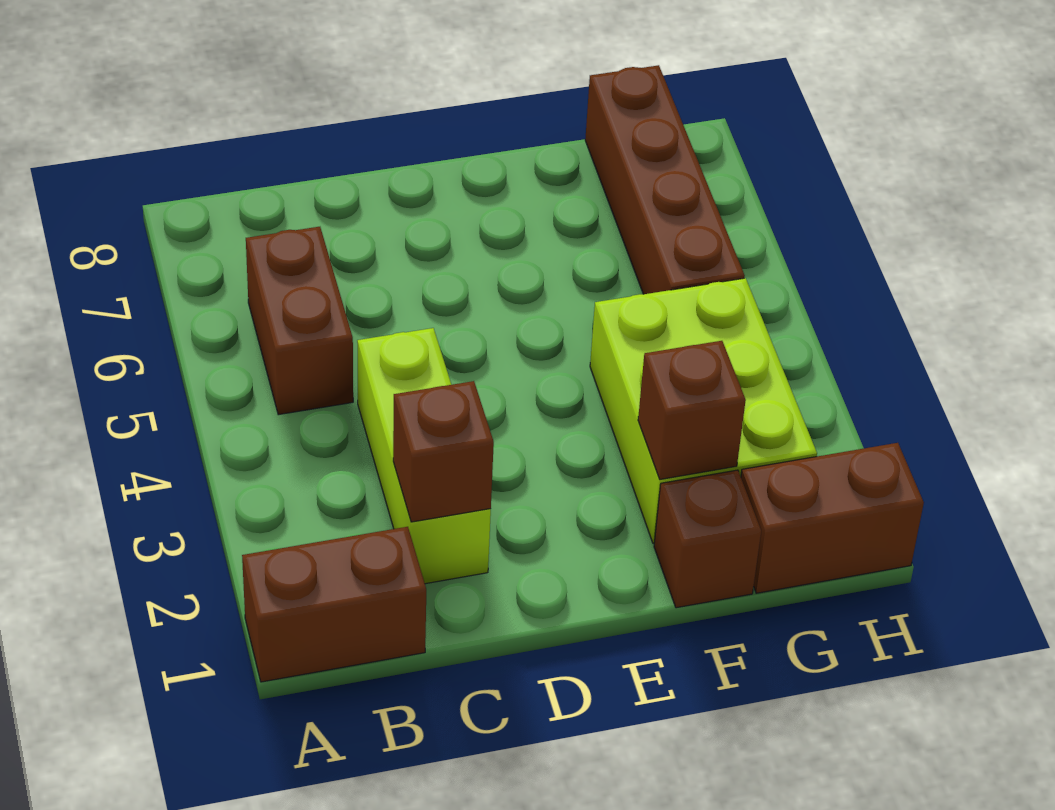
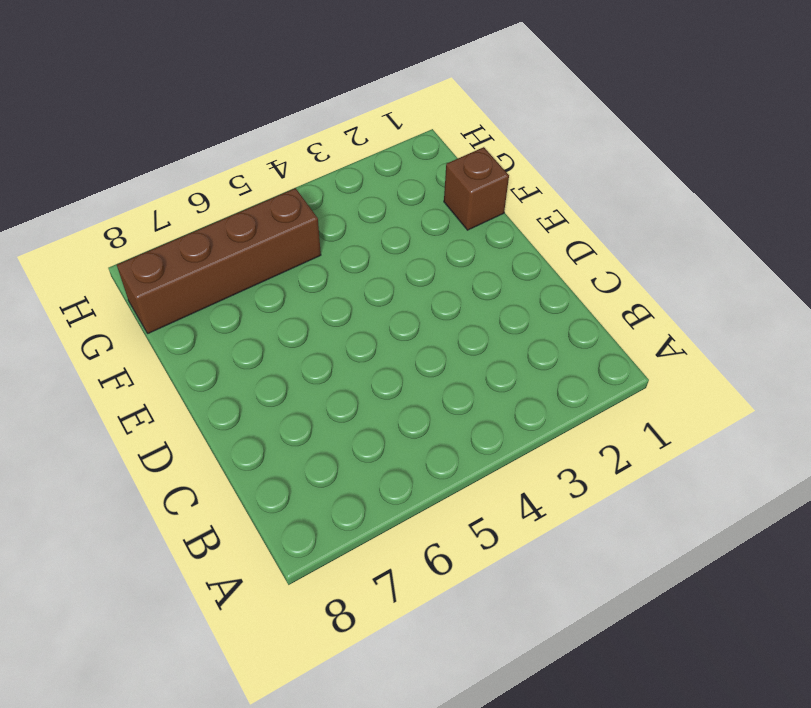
none -> brown brick A1:B1 level 1
none -> brown brick B5:B6 level 1

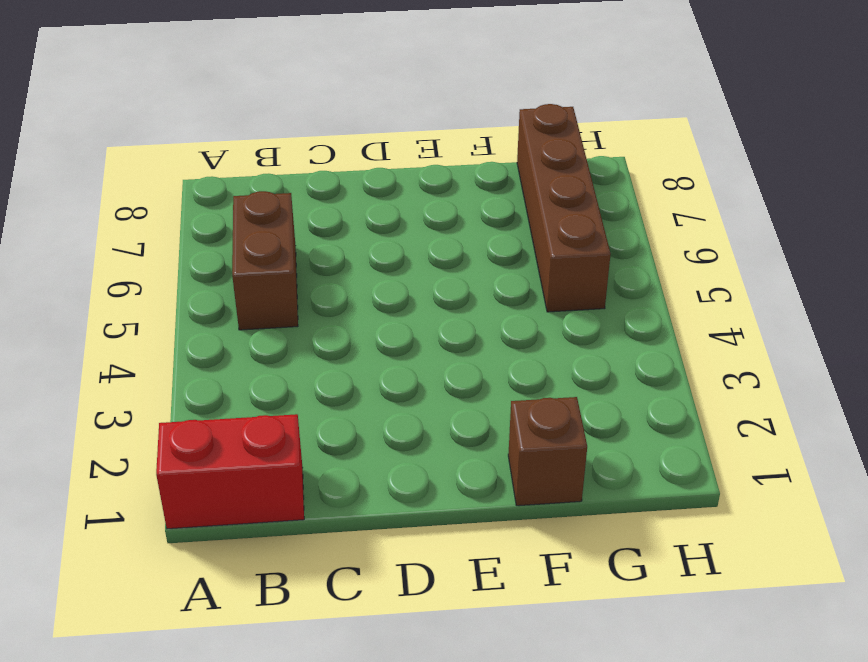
red brick A1:B1 level 1 -> brown brick A1:B1 level 1
none -> lime brick C2:C4 level 1
none -> lime brick F2:G4 level 1

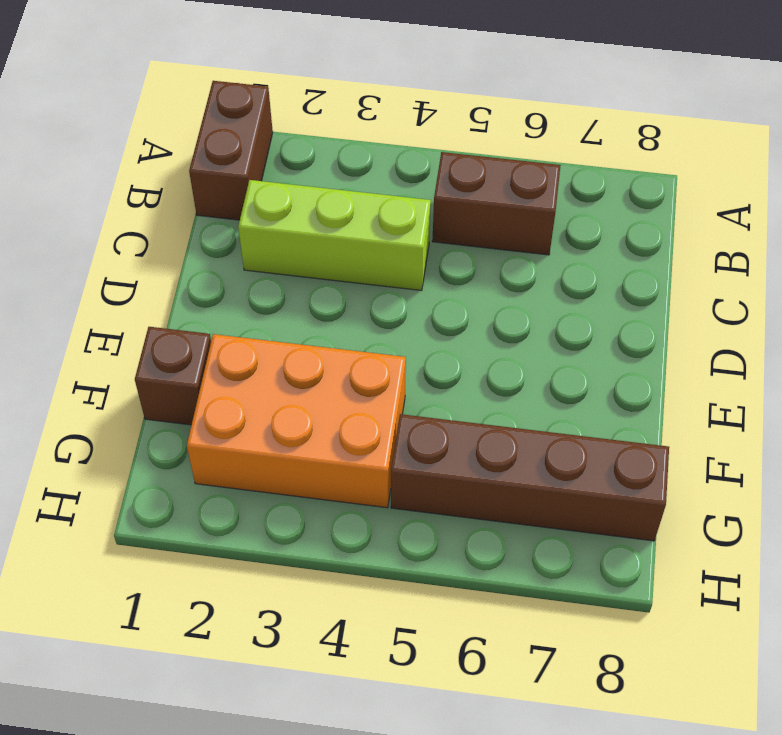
orange brick F2:G4 level 1 -> lime brick F2:G4 level 1
none -> brown brick G1:H1 level 1
none -> brown brick C2 level 2

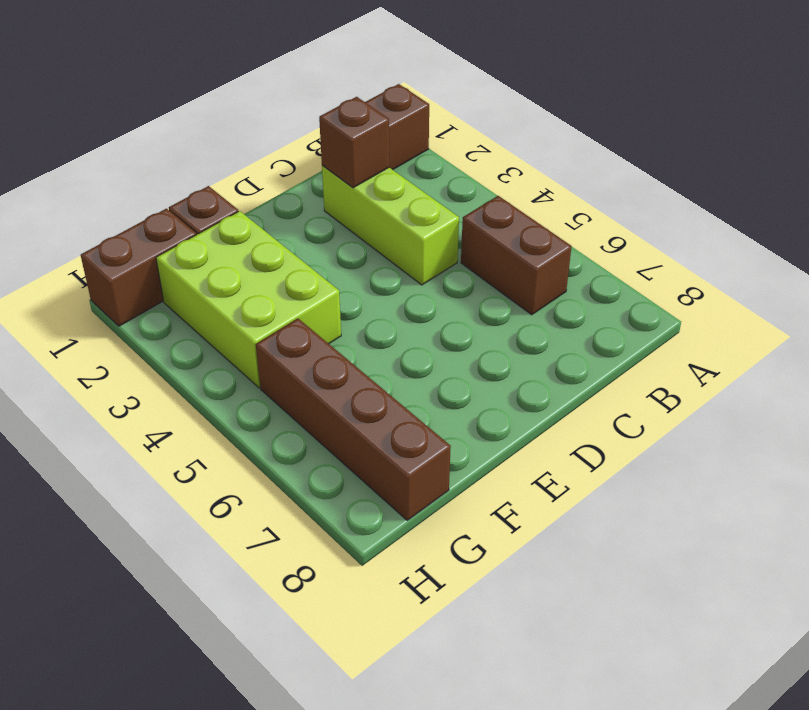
none -> brown brick F2 level 2

